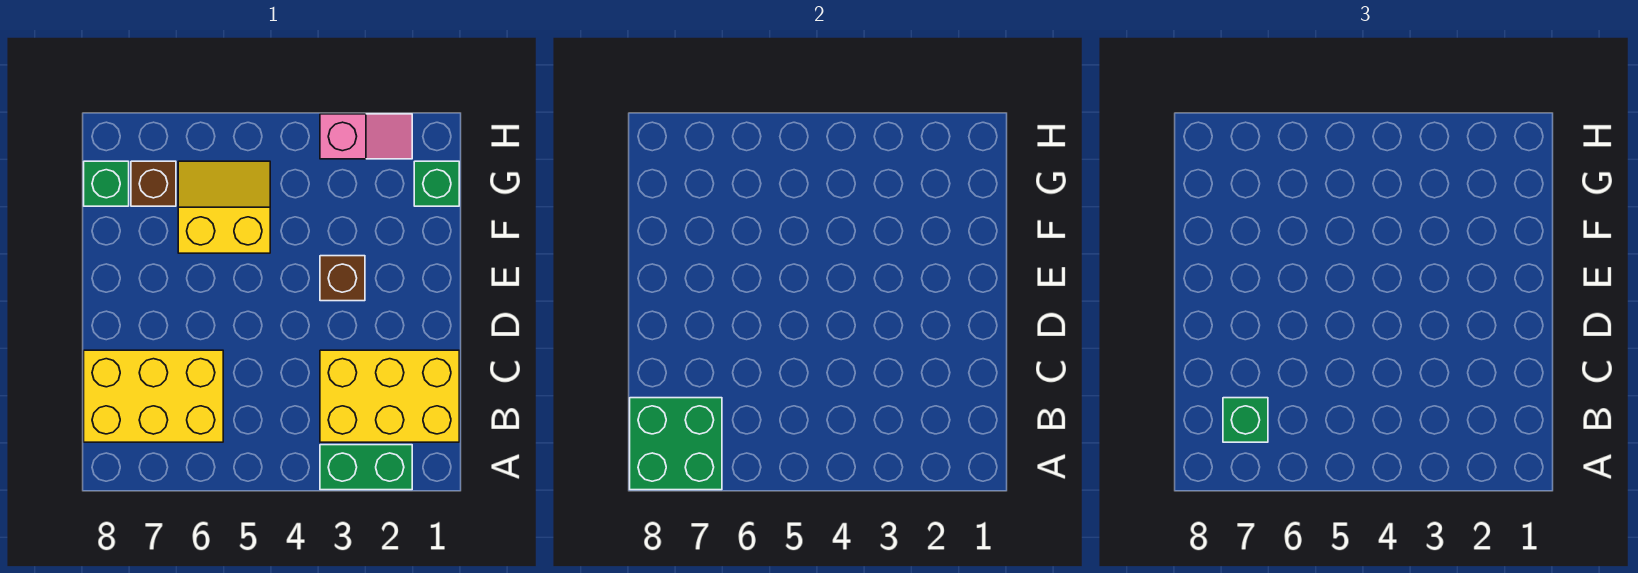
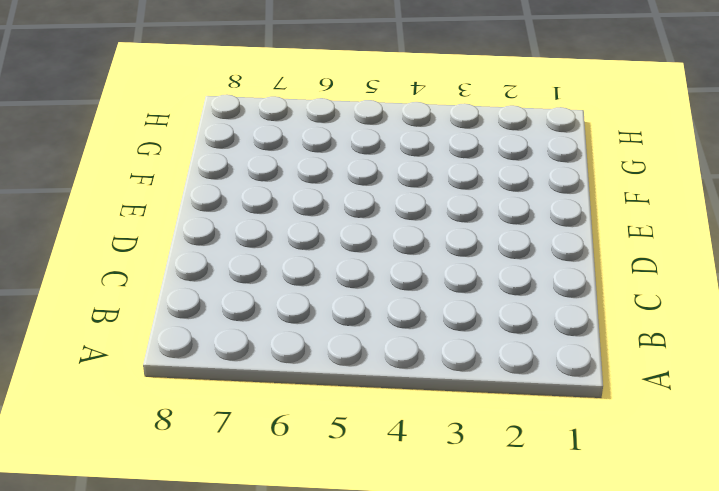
none -> green brick A2:A3 level 1
none -> yellow brick B1:C3 level 1

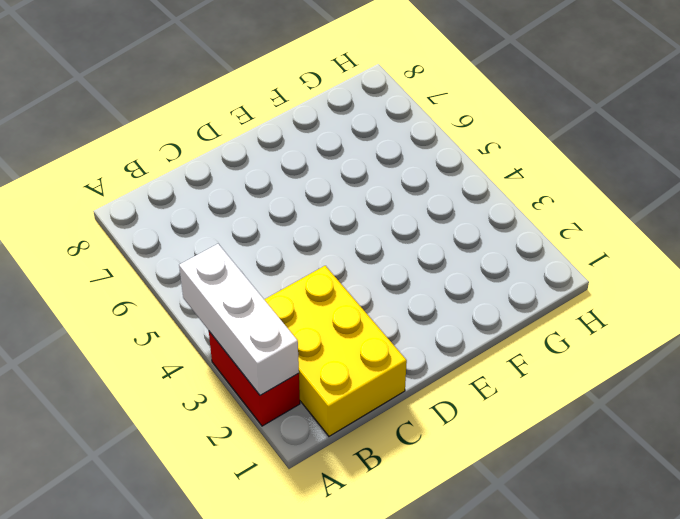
red brick A2:A3 level 1 -> green brick A2:A3 level 1
white brick A2:A4 level 2 -> none
none -> yellow brick B6:C8 level 1
none -> brown brick E3 level 1

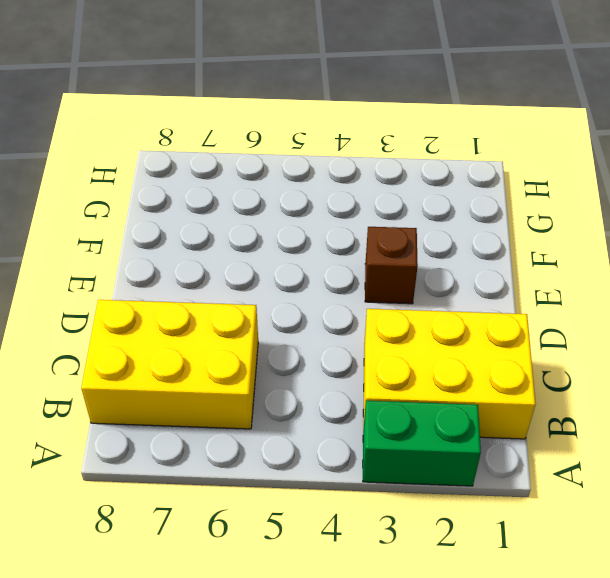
none -> yellow slope F5:G6 level 1 top F
none -> green brick G1 level 1

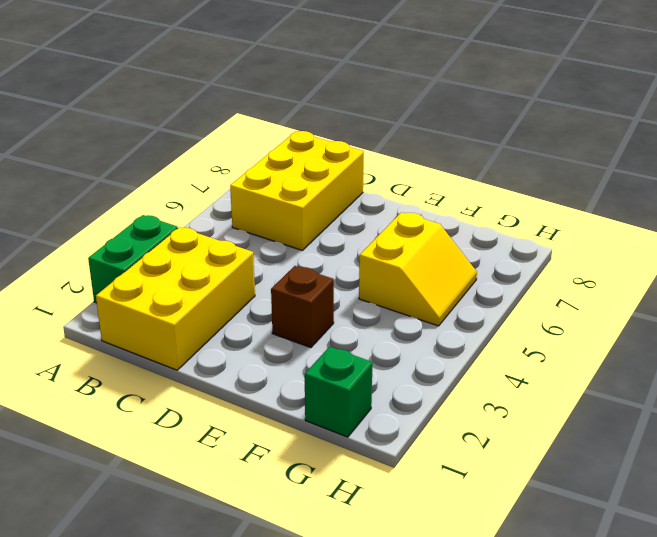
none -> brown brick G7 level 1
none -> green brick G8 level 1

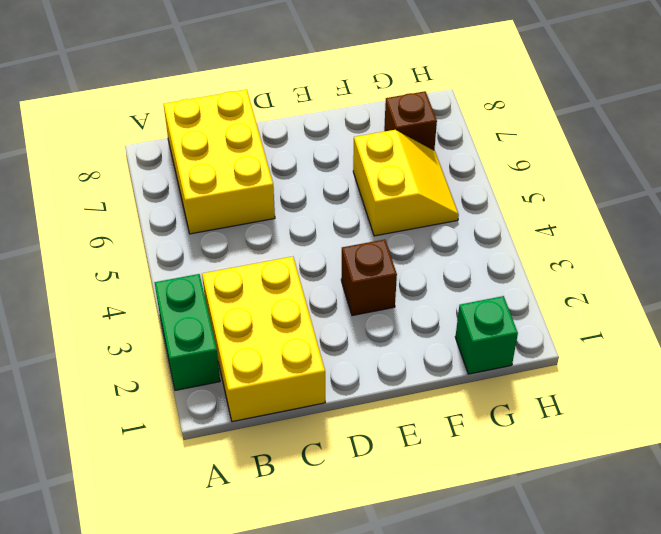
none -> green brick G8 level 1
none -> pink slope H2:H3 level 1 top 3

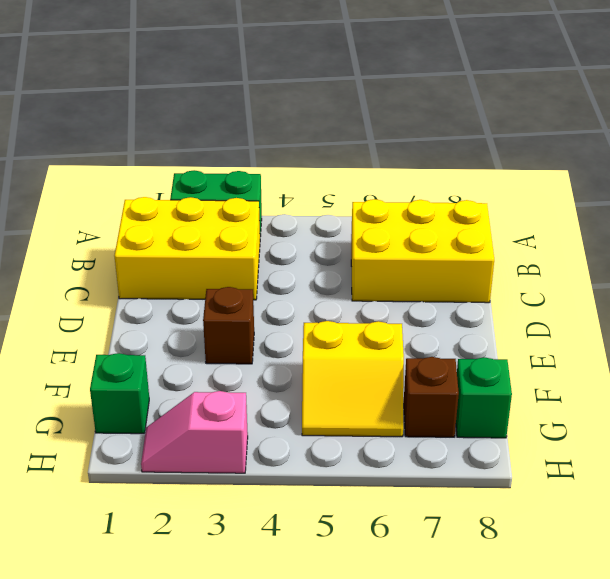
none -> green brick A7:B8 level 2
none -> green brick B7 level 3

